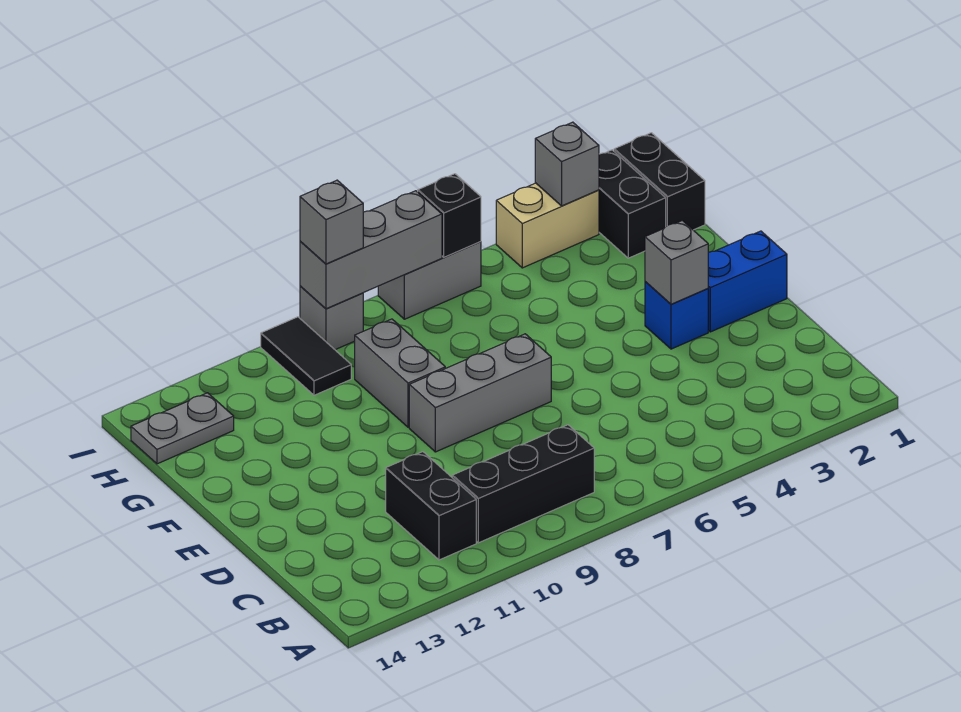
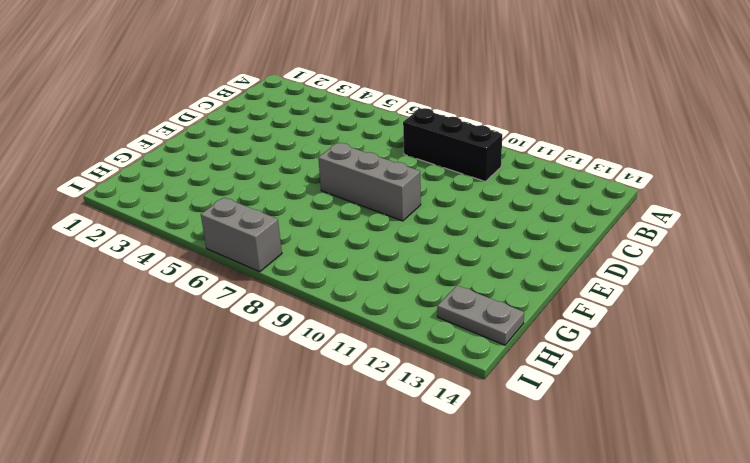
none -> black brick B11:C11 level 1
none -> blue brick E1:E2 level 1
none -> blue brick E3 level 1

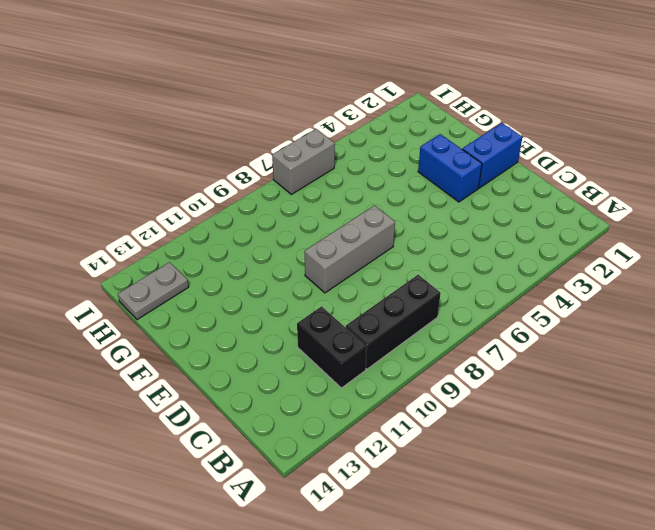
blue brick E3:F3 level 1 -> blue brick E3 level 1
none -> grey brick F9:G9 level 1
none -> black brick H1:I1 level 1
none -> black brick H2:I2 level 1

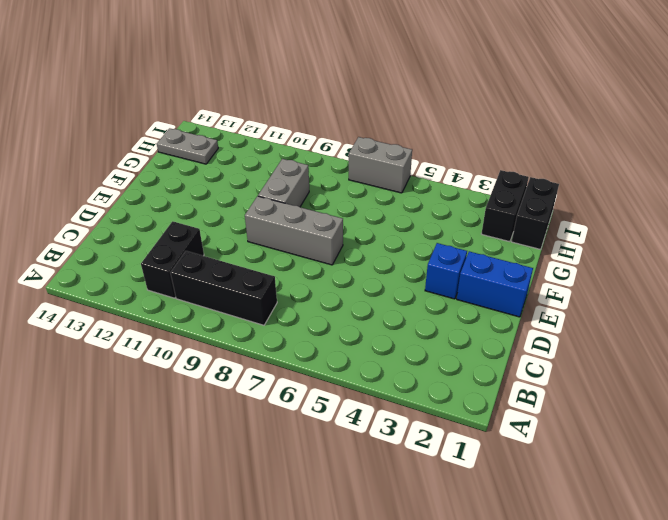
none -> black tile H10:I10 level 1
none -> tan brick I3:I4 level 1
none -> grey brick I9 level 1

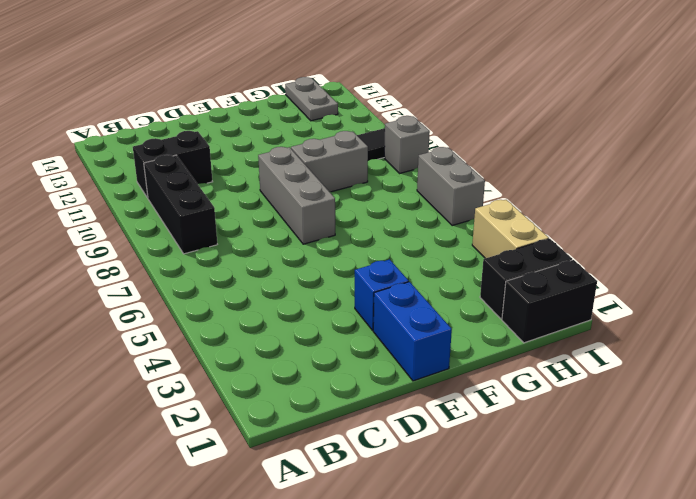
none -> grey brick E3 level 2
none -> grey brick I3 level 2
none -> black brick I6 level 2

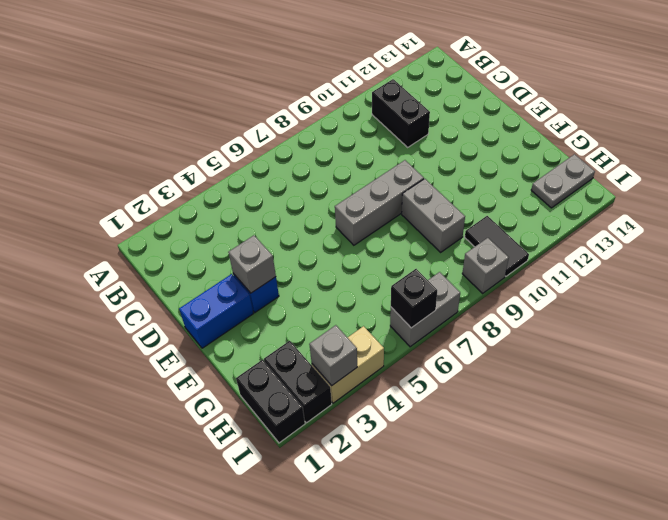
none -> black brick B8:B10 level 1
none -> grey brick I7:I9 level 2
none -> grey brick I9 level 3

